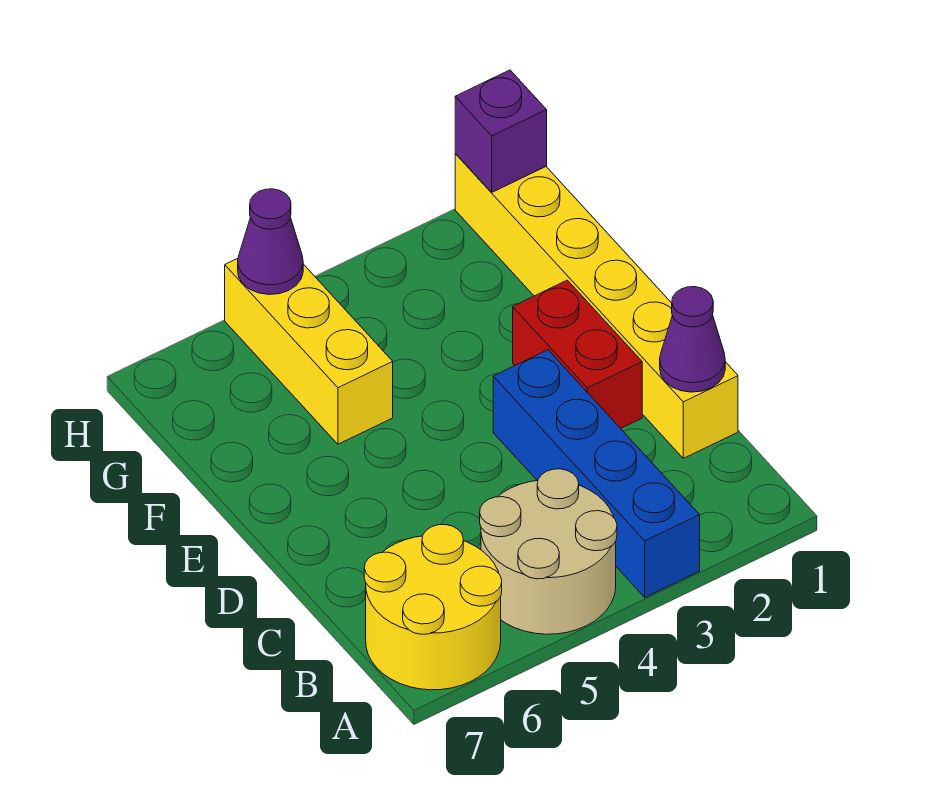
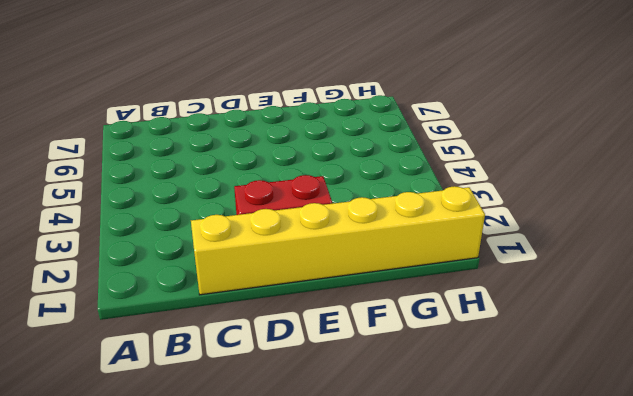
none -> blue brick A3:D3 level 1
none -> tan round brick A4:B5 level 1

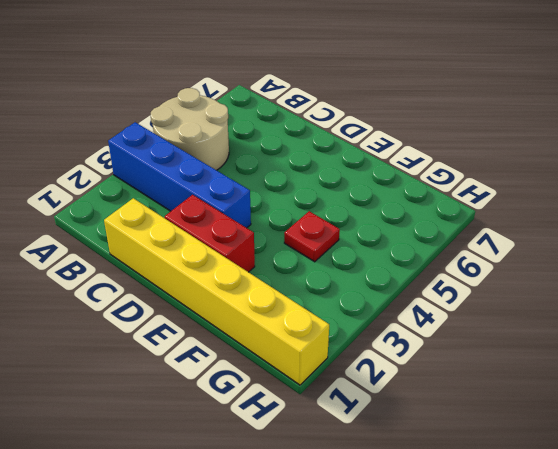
red plate F4 level 1 -> none
none -> yellow round brick A6:B7 level 1
none -> yellow brick F5:H5 level 1

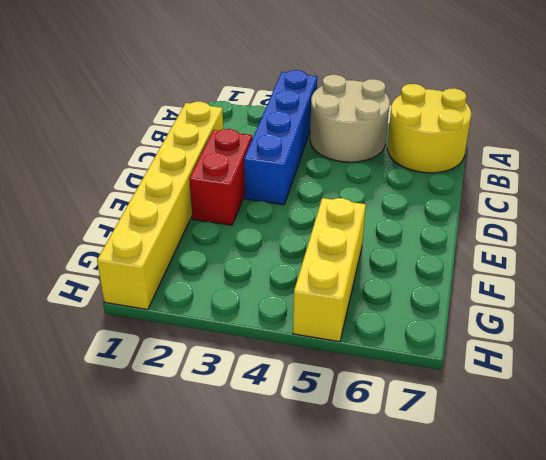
none -> purple cone C1 level 2
none -> purple brick H1 level 2

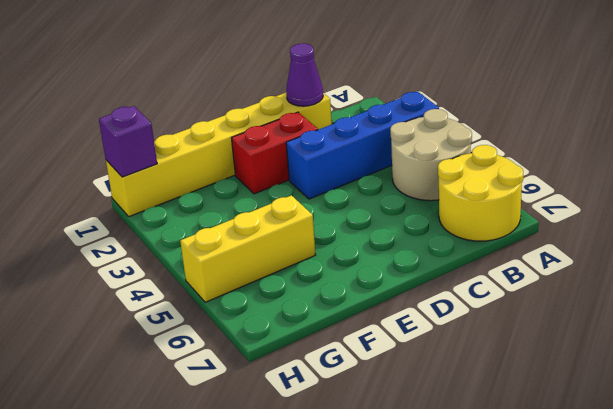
none -> purple cone H5 level 2

